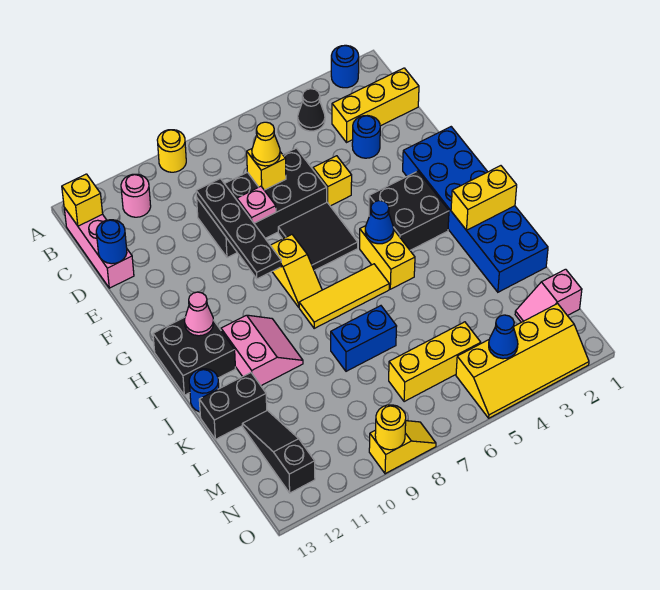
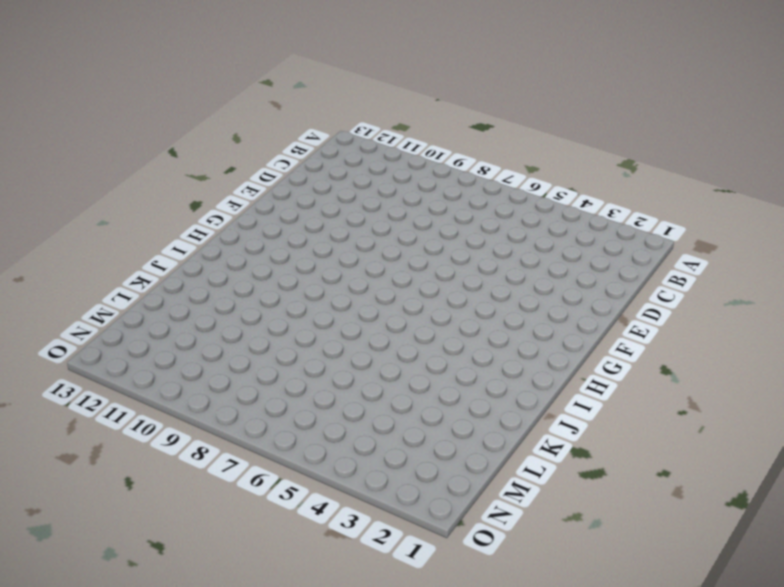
none -> blue round brick A2 level 1
none -> yellow round brick A9 level 1
none -> black cone B4 level 1
none -> pink round brick B11 level 1

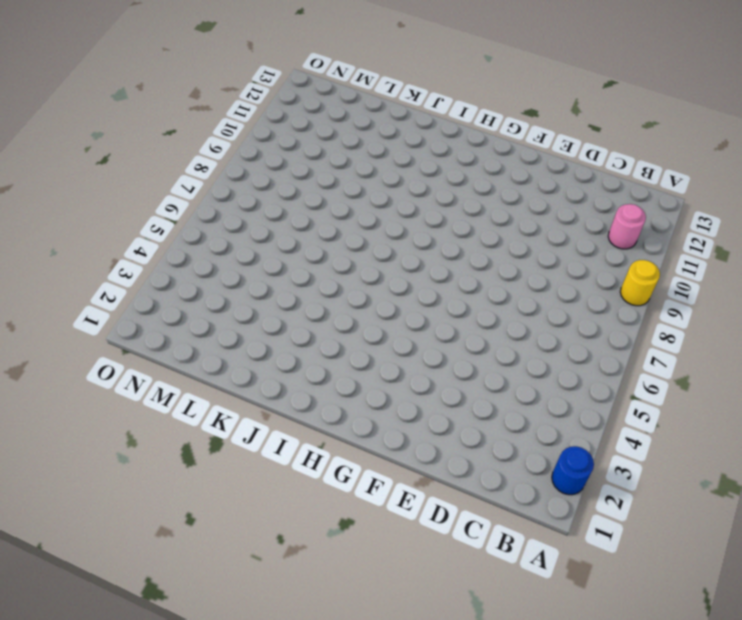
none -> black cone B4 level 1
none -> pink brick B13:D13 level 1
none -> yellow brick C1:C3 level 1
none -> blue round brick D3 level 1

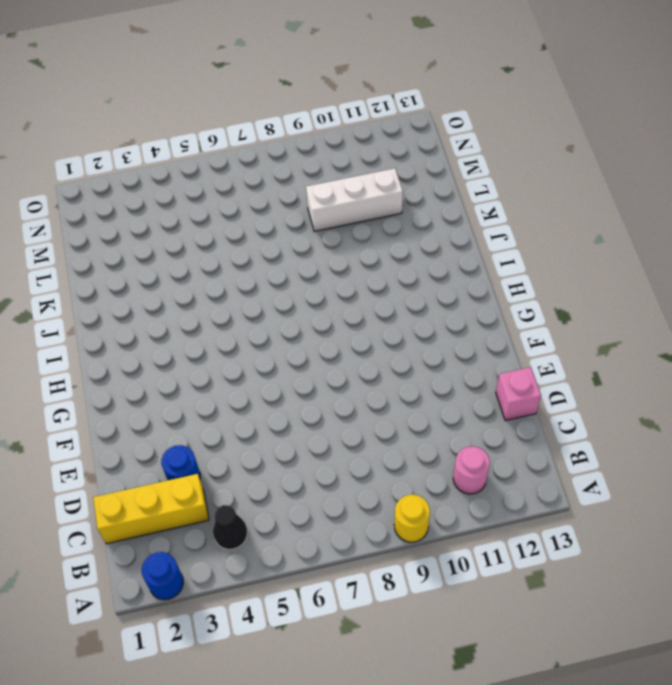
pink brick D13 level 1 -> pink brick B13:D13 level 1
white brick L9:L11 level 1 -> none
none -> black brick D6:E9 level 1
none -> yellow brick E5 level 1
none -> blue brick F1:K2 level 1
none -> black tile F6:G7 level 1

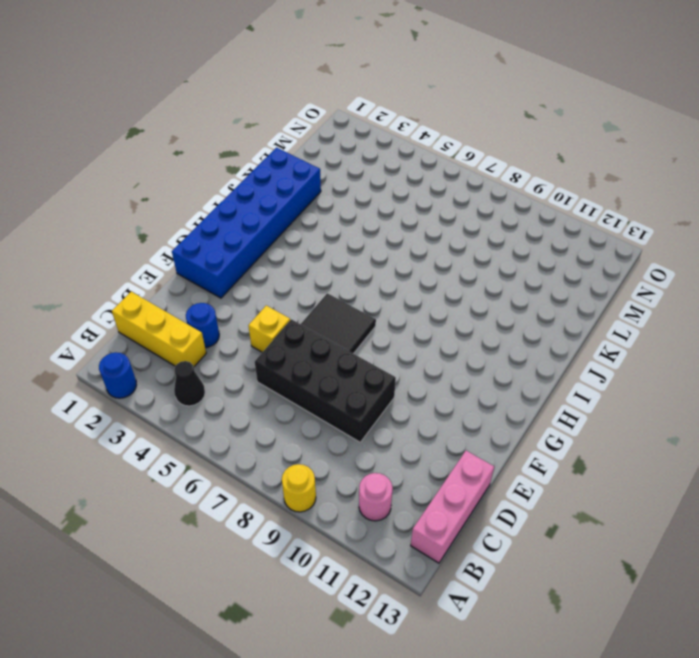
none -> black brick G3:H4 level 1
none -> yellow slope G8:H8 level 1 top G
none -> yellow brick H5:I5 level 1
none -> black brick H12:I13 level 1

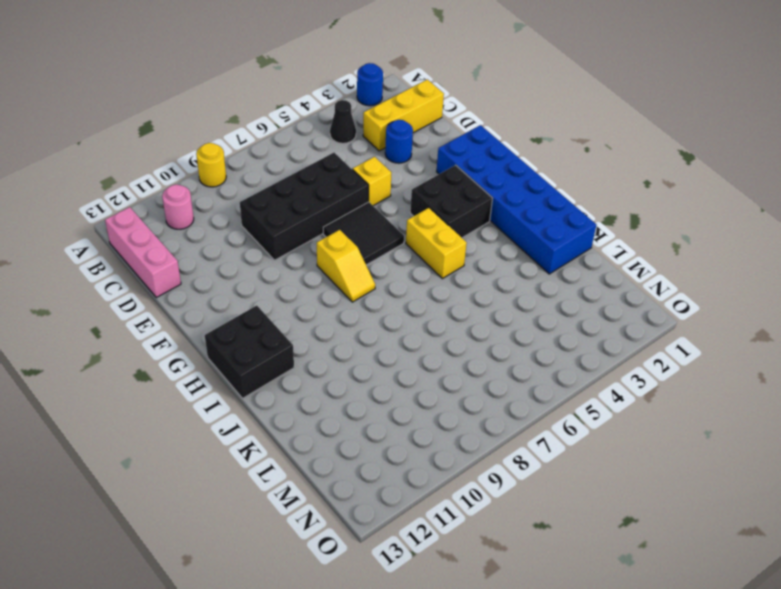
none -> yellow tile I6:I8 level 1
none -> pink slope I10:J11 level 1 top 11
none -> blue round brick J13 level 1
none -> blue brick K7:K8 level 1

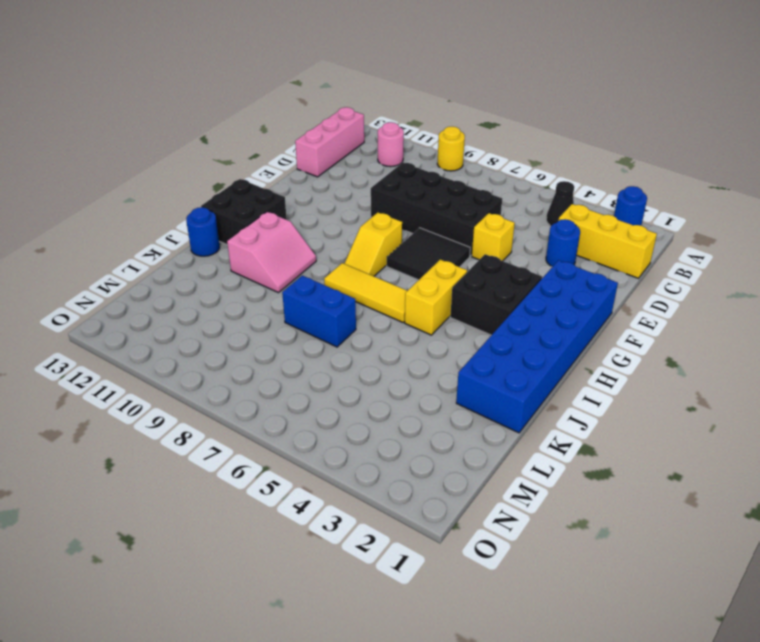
none -> black brick K12:K13 level 1
none -> black slope L12:N12 level 1 top N
none -> pink slope M1:M2 level 1 top 1
none -> yellow brick M5:M7 level 1

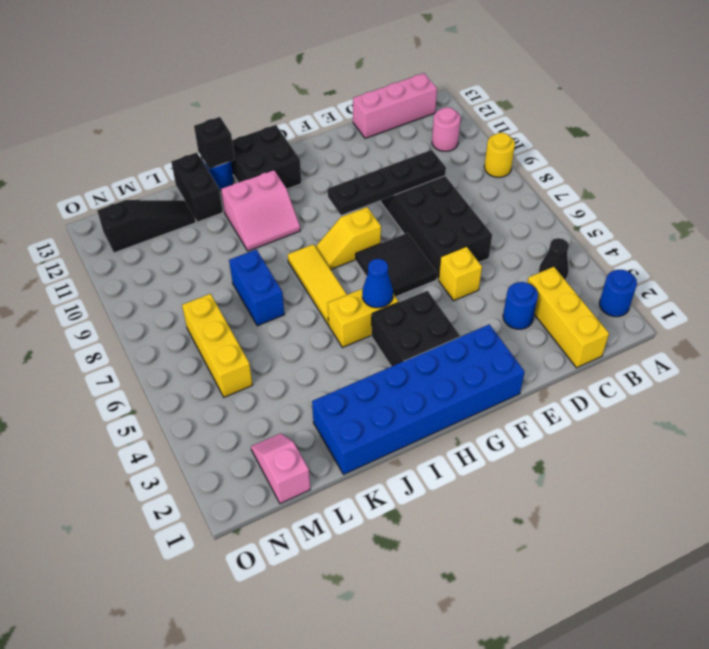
black brick J13 level 2 -> none
none -> yellow slope N2:O5 level 1 top N
none -> yellow slope O8:O9 level 1 top 9
none -> yellow brick B13 level 2
none -> yellow brick D7 level 2

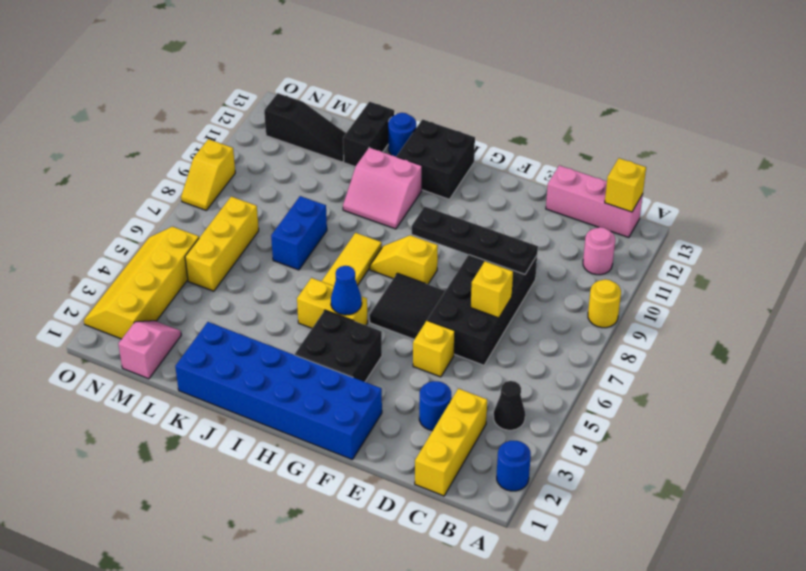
none -> blue round brick D13 level 2
none -> pink plate E8 level 2
none -> pink cone H12 level 2
none -> yellow brick I1:I2 level 2

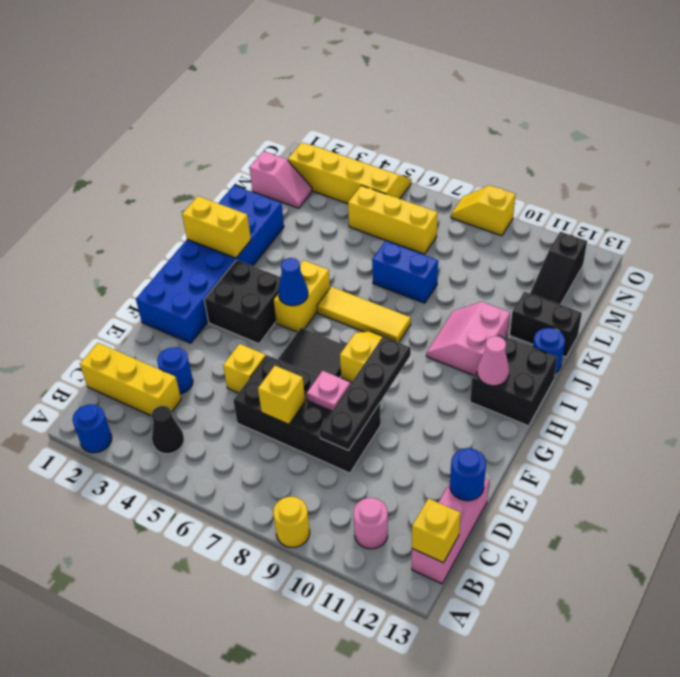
none -> blue cone N4 level 2
none -> yellow round brick O9 level 2
none -> yellow cone D7 level 3

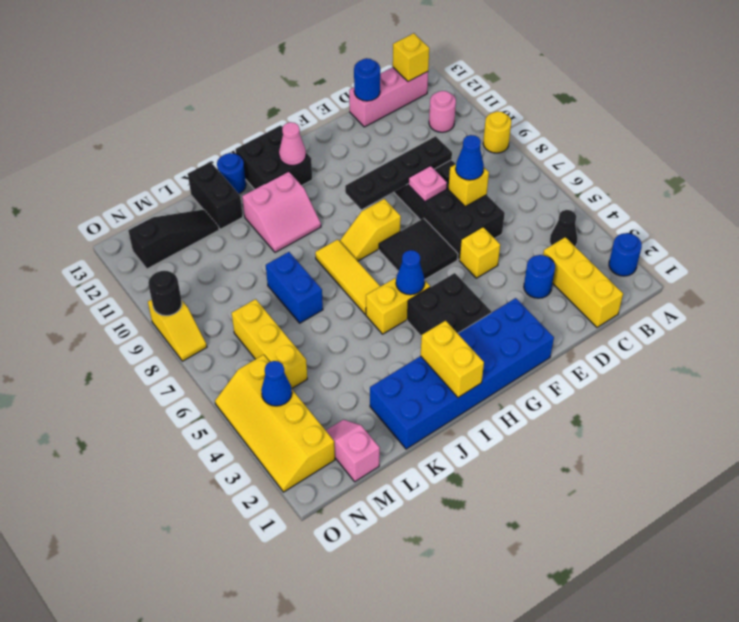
blue cone D7 level 3 -> yellow cone D7 level 3
black round brick O9 level 2 -> yellow round brick O9 level 2

